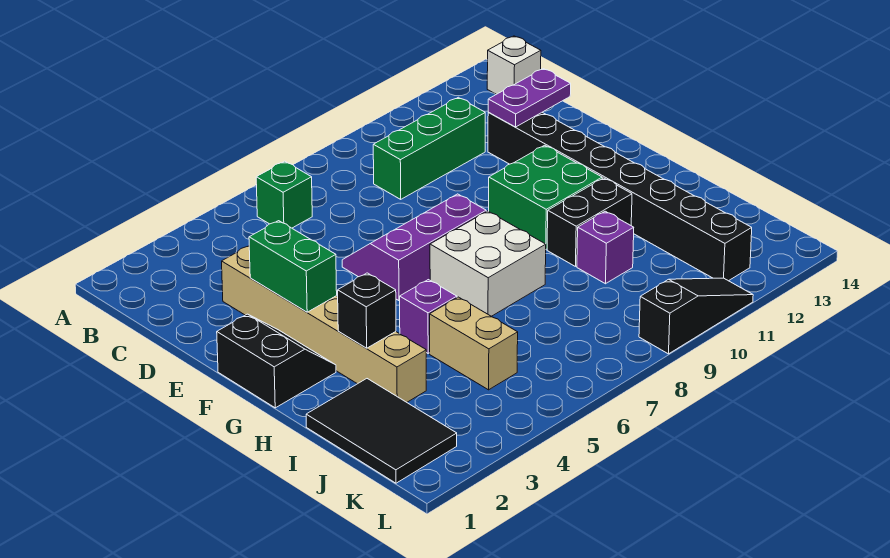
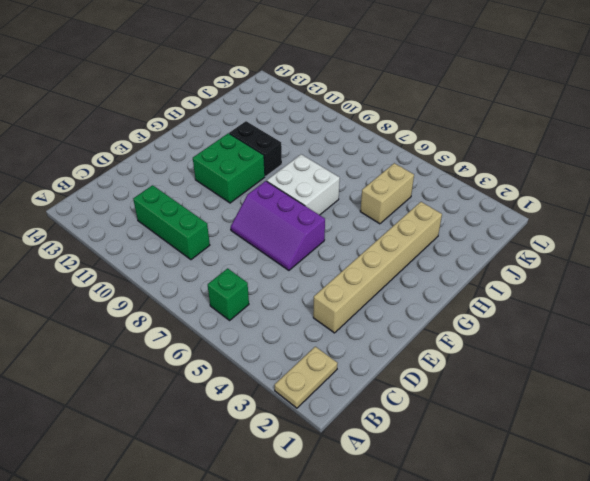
tan plate A2:B2 level 1 -> none
none -> white brick B14 level 1
none -> black brick D12:K12 level 1
none -> black slope F1:G2 level 1 top 1

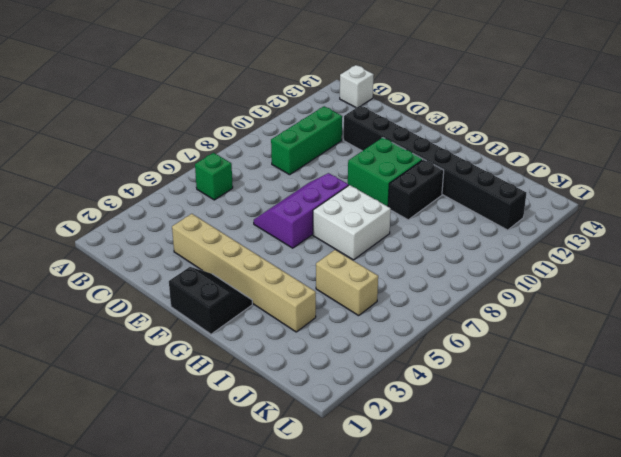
none -> purple brick H5 level 1
none -> black tile I1:K2 level 1
none -> purple brick I10 level 1

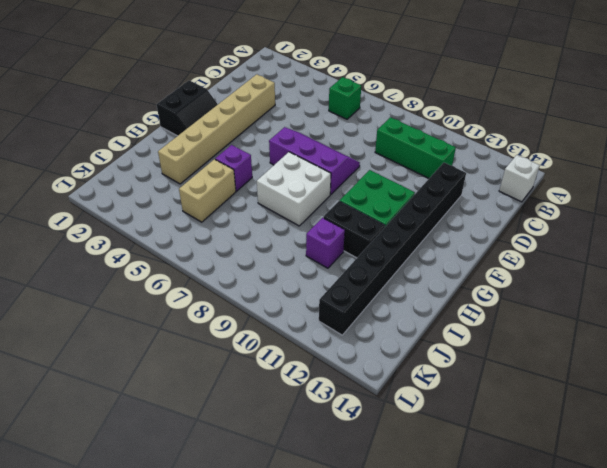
none -> black tile I1:K2 level 1
none -> black slope L9:L11 level 1 top 9
none -> purple plate D12:D13 level 2

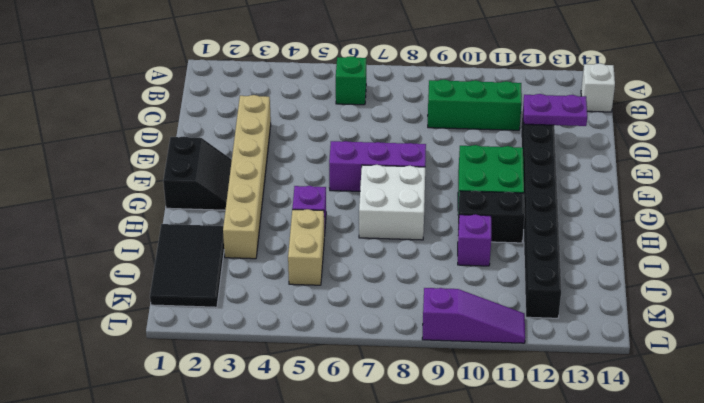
purple slope L9:L11 level 1 top 9 -> black slope L9:L11 level 1 top 9
none -> green brick E3:F3 level 2
none -> black brick H3 level 2

